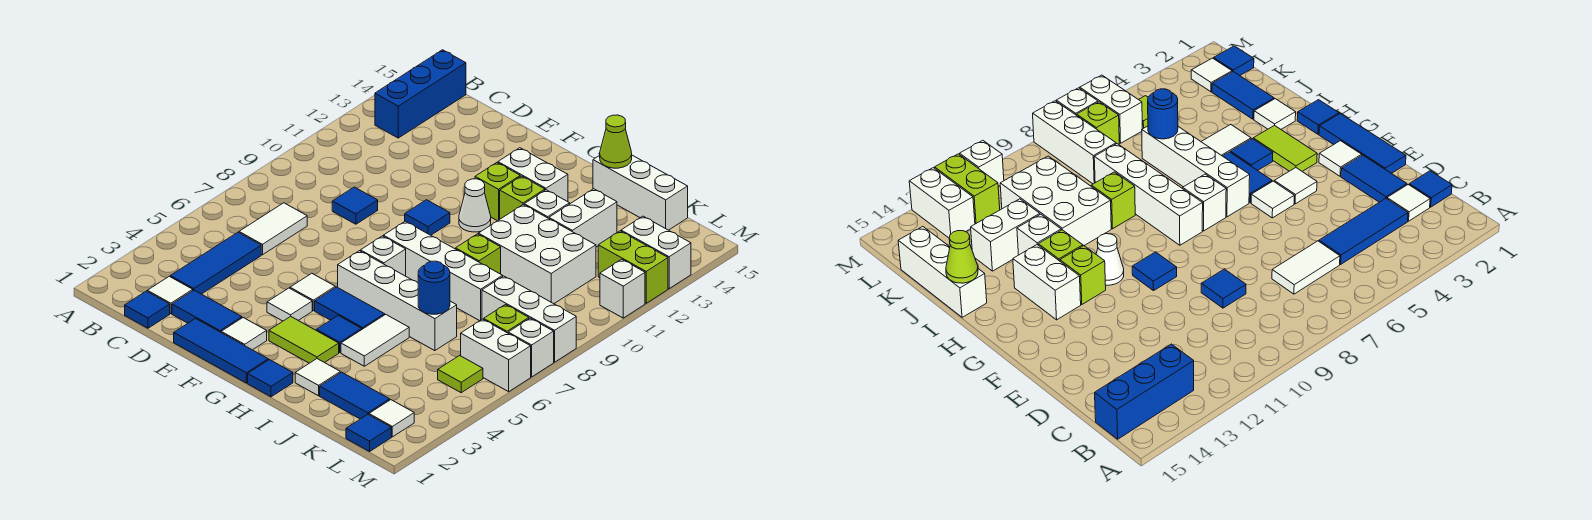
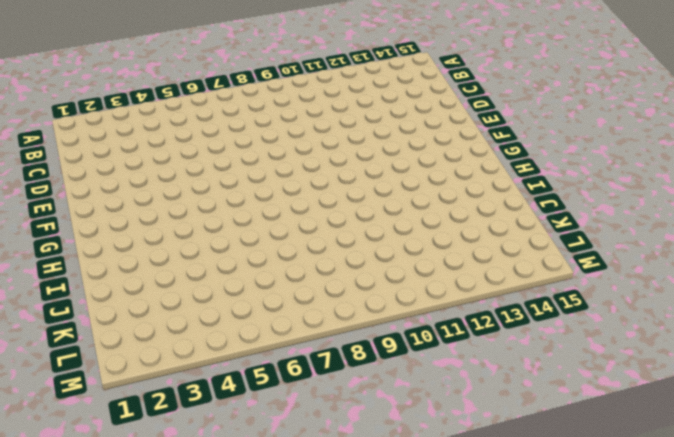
none -> blue brick B13:B15 level 1
none -> blue tile C1 level 1
none -> white tile C2 level 1
none -> blue tile C3:C5 level 1

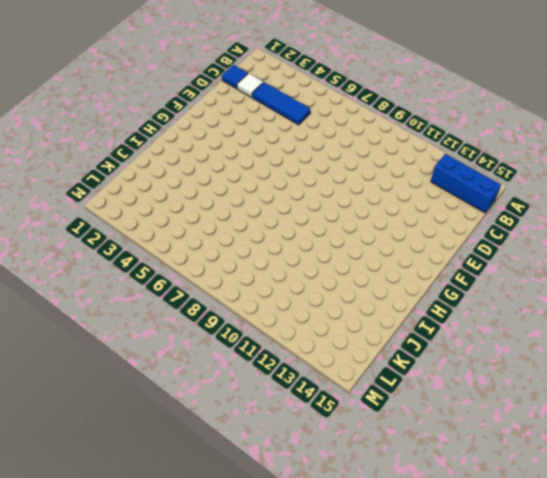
none -> white tile C6:C7 level 1
none -> blue tile D2:E2 level 1
none -> blue tile D9 level 1
none -> blue tile E1:G1 level 1

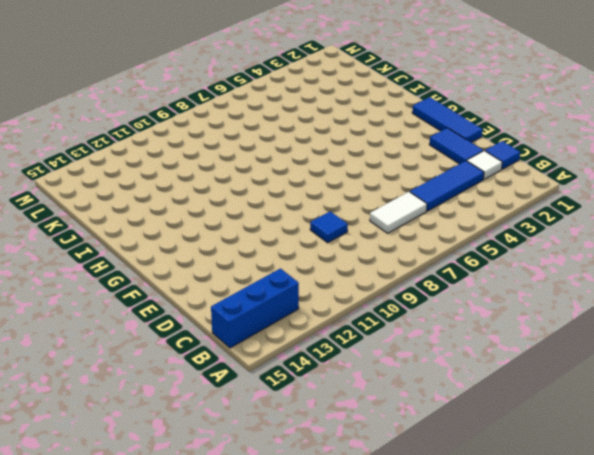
none -> white tile F2 level 1
none -> white tile F4 level 1
none -> white tile F5 level 1
none -> blue tile F10 level 1

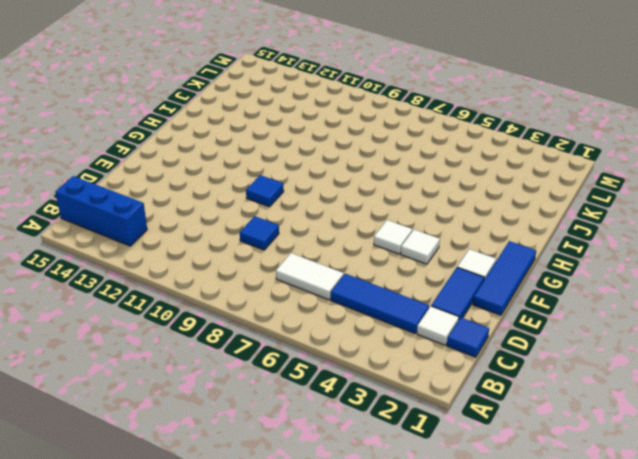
none -> lime tile G3:H3 level 1
none -> blue tile G5:H5 level 1
none -> white brick G6:J6 level 1
none -> white brick G7 level 1

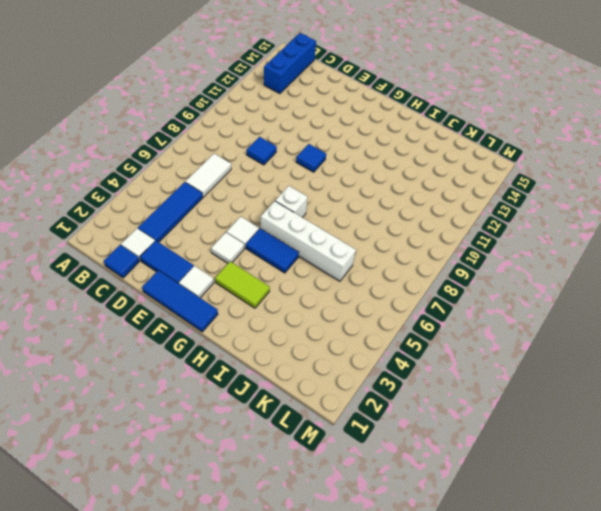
none -> white brick G8:J8 level 1
none -> white cone G11 level 1
none -> lime brick G12 level 1
none -> white brick G13:H13 level 1

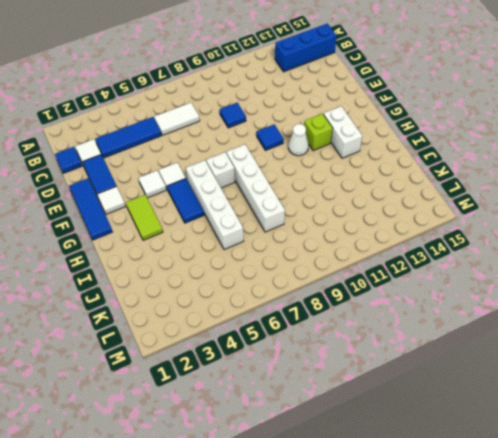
none -> blue tile H1 level 1
none -> blue tile H4 level 1
none -> lime brick H12 level 1
none -> white tile I2 level 1

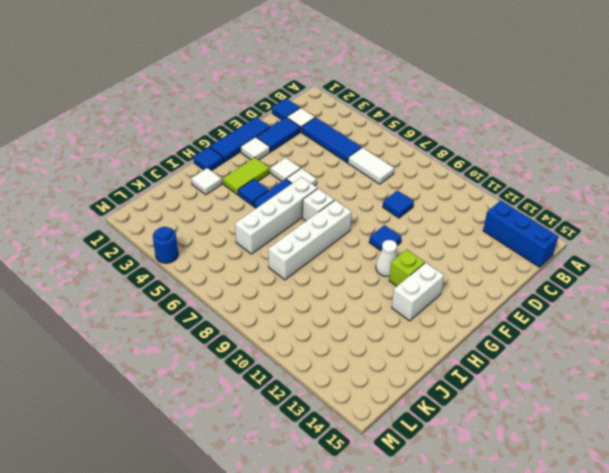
blue round brick M4 level 1 -> blue round brick J6 level 2
none -> lime brick H12 level 1
none -> white tile I4:I5 level 1
none -> lime brick I9 level 1
none -> white brick I10:K11 level 1

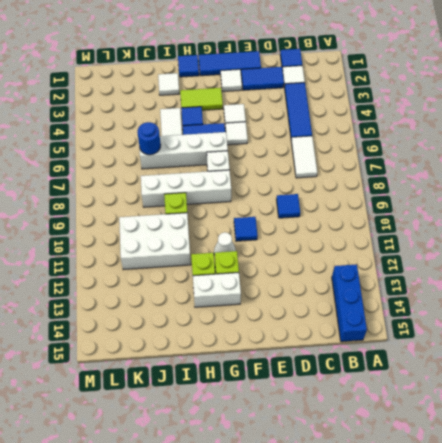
none -> white brick I12 level 1
none -> white brick I15:K15 level 1
none -> blue tile J2:K2 level 1
none -> white brick J12:J13 level 1

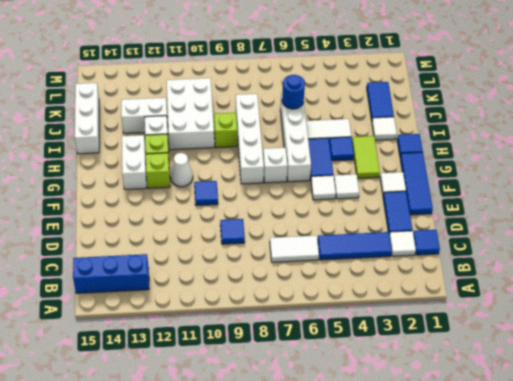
none -> white brick K8:M8 level 1
none -> blue tile L1 level 1
none -> white tile L2 level 1
none -> lime tile L5 level 1

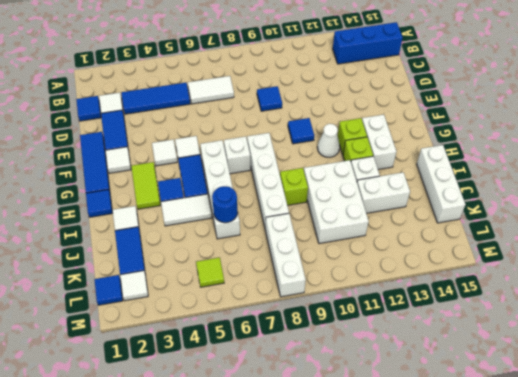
none -> white brick L6:M6 level 1
none -> lime brick L7 level 1
none -> lime brick L12:M12 level 1
none -> white brick L13:M13 level 1

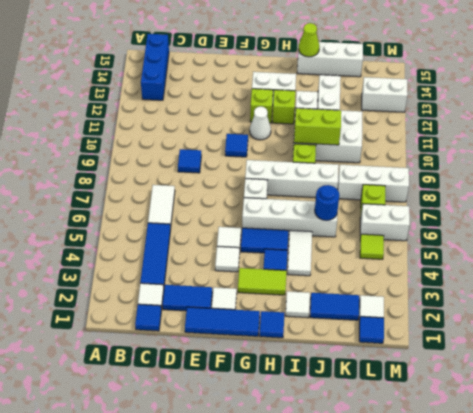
lime brick I10:J10 level 2 -> lime brick L12:M12 level 1
none -> white brick M7 level 1
none -> white brick M11 level 1

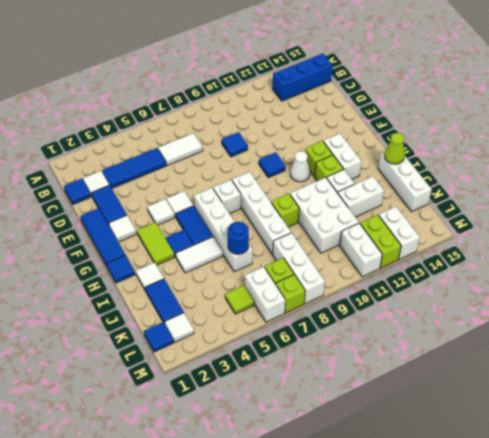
white brick L11:M11 level 1 -> white brick M11 level 1
lime brick M7 level 1 -> white brick M7 level 1

